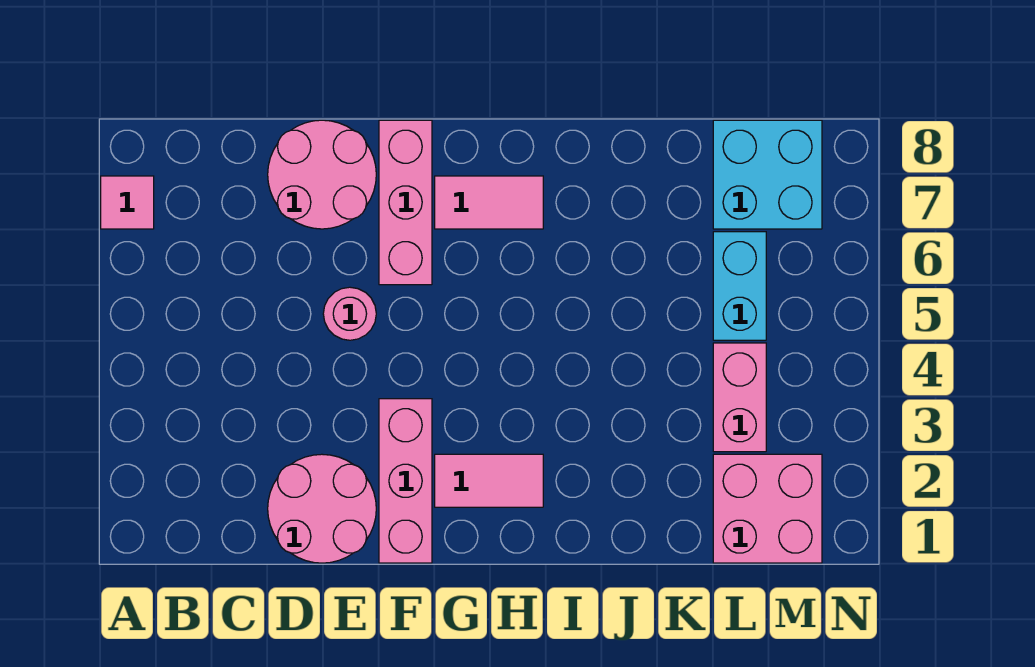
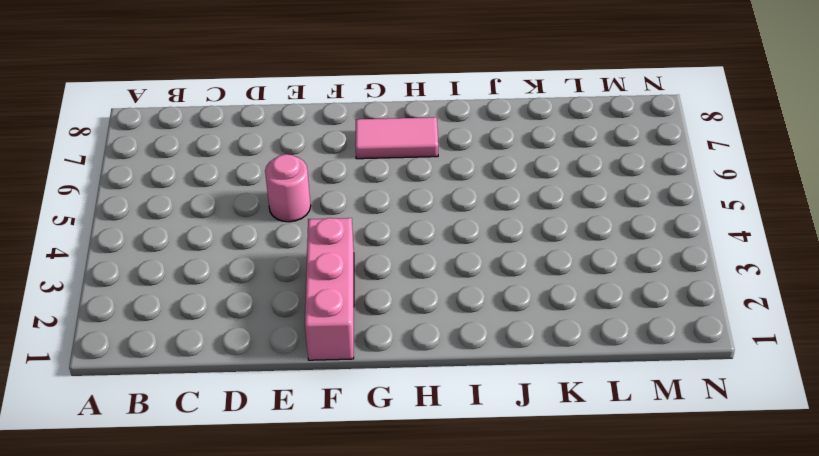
none -> pink tile A7 level 1
none -> pink round brick D1:E2 level 1
none -> pink round brick D7:E8 level 1

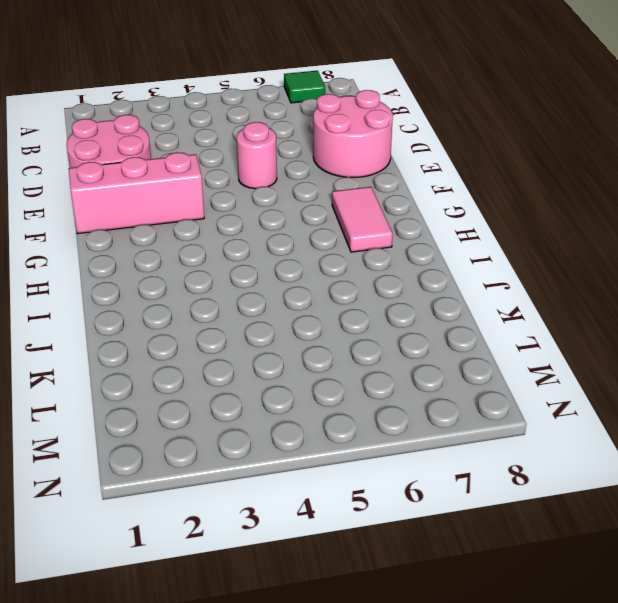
green tile A7 level 1 -> pink tile A7 level 1
none -> pink brick F6:F8 level 1
none -> pink tile G2:H2 level 1
none -> pink brick L1:M2 level 1

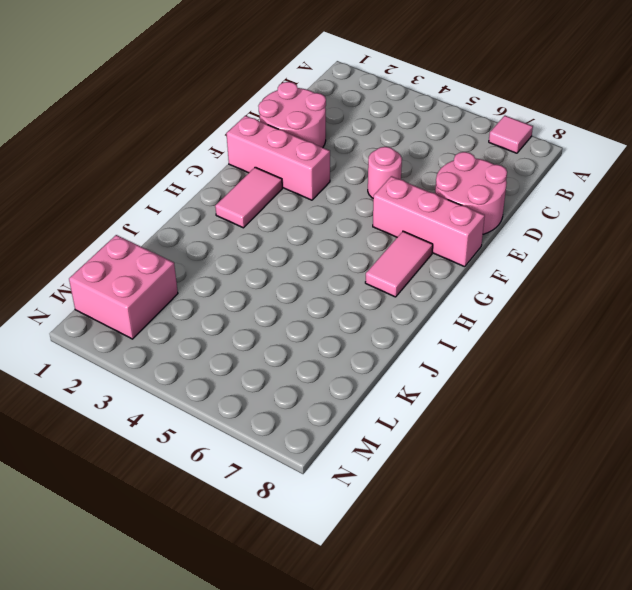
none -> pink brick L3:L4 level 1
none -> cyan brick L5:L6 level 1
none -> cyan brick L7:M8 level 1

